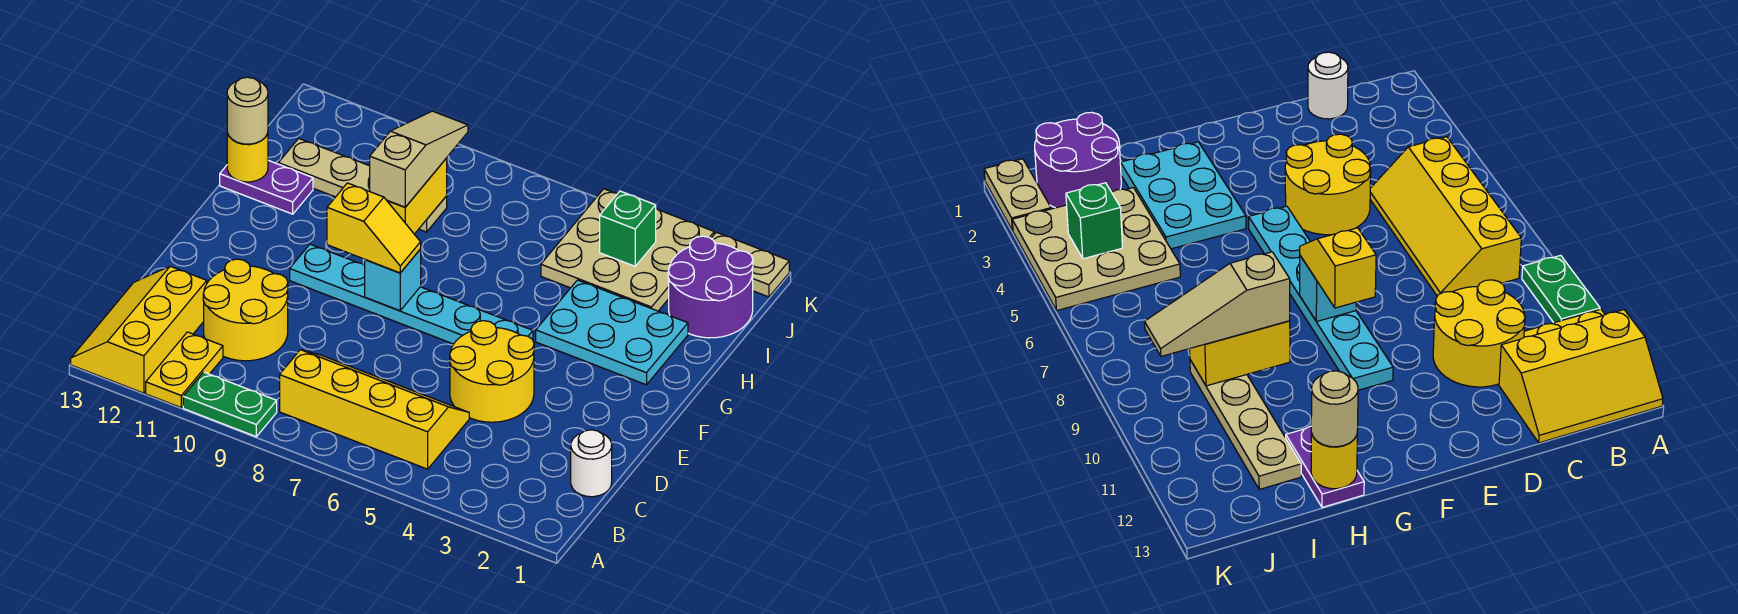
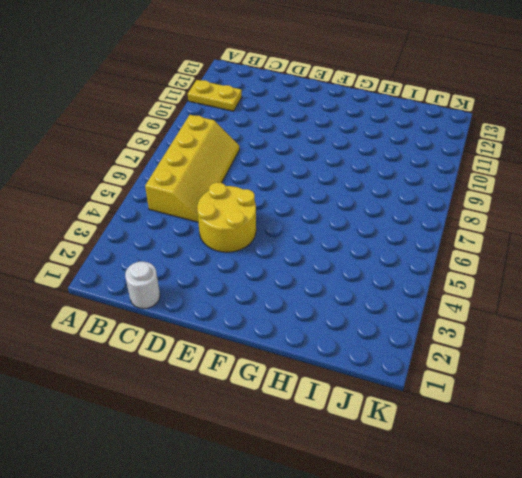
none -> green plate A9:A10 level 1
none -> yellow slope A12:C13 level 1 top 12
none -> yellow round brick C10:D11 level 1

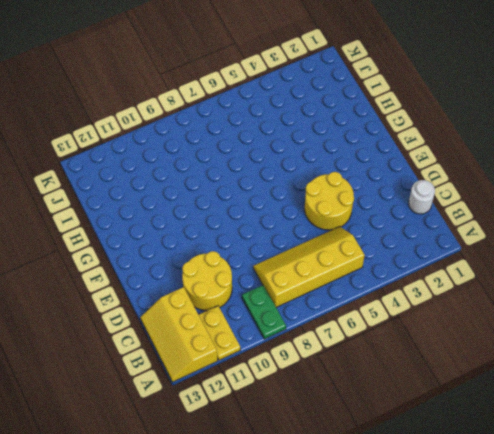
green plate A9:B9 level 1 -> green plate A9:A10 level 1
none -> cyan plate F5:F10 level 1
none -> cyan plate G2:H4 level 1
none -> purple plate H12:H13 level 1

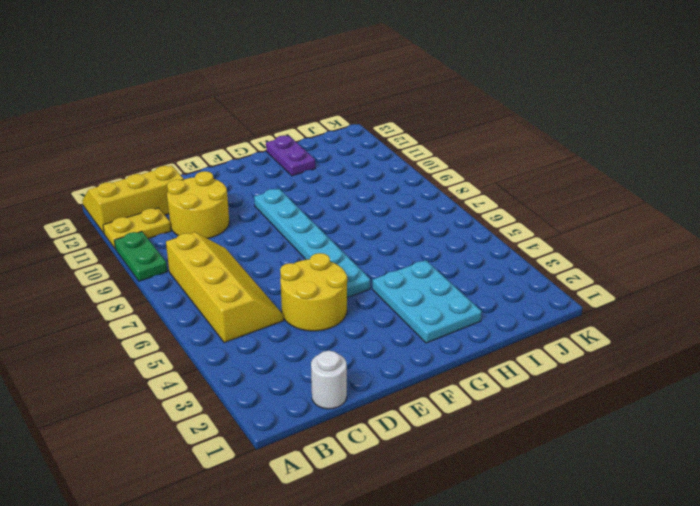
none -> purple round brick I1:J2 level 1
none -> tan plate I3:K5 level 1
none -> tan plate I9:I12 level 1

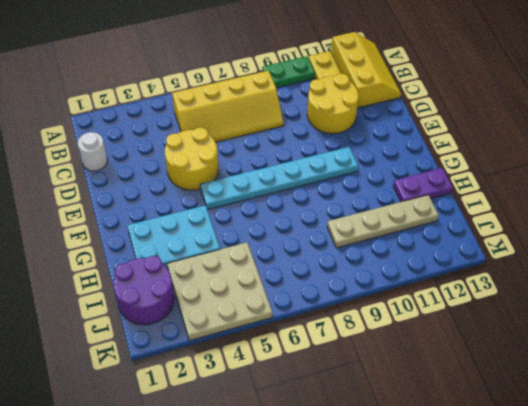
none -> tan plate K1:K2 level 1
none -> cyan brick F8 level 2
none -> yellow brick H9:I9 level 2

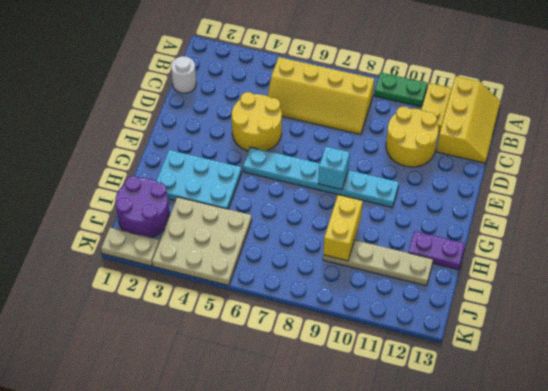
none -> yellow round brick H13 level 2
none -> green brick J4 level 2
none -> yellow slope F8:F9 level 3 top 9

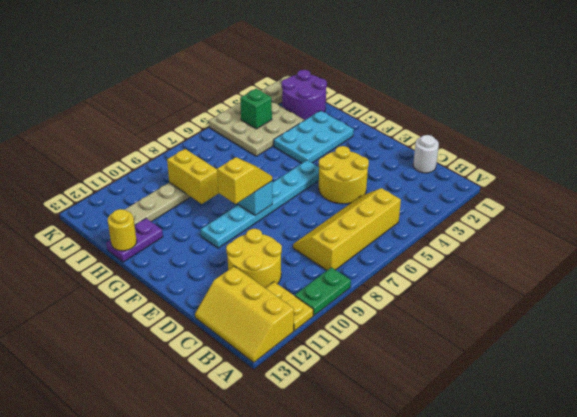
none -> tan slope H9:J9 level 3 top H
none -> tan round brick H13 level 3

